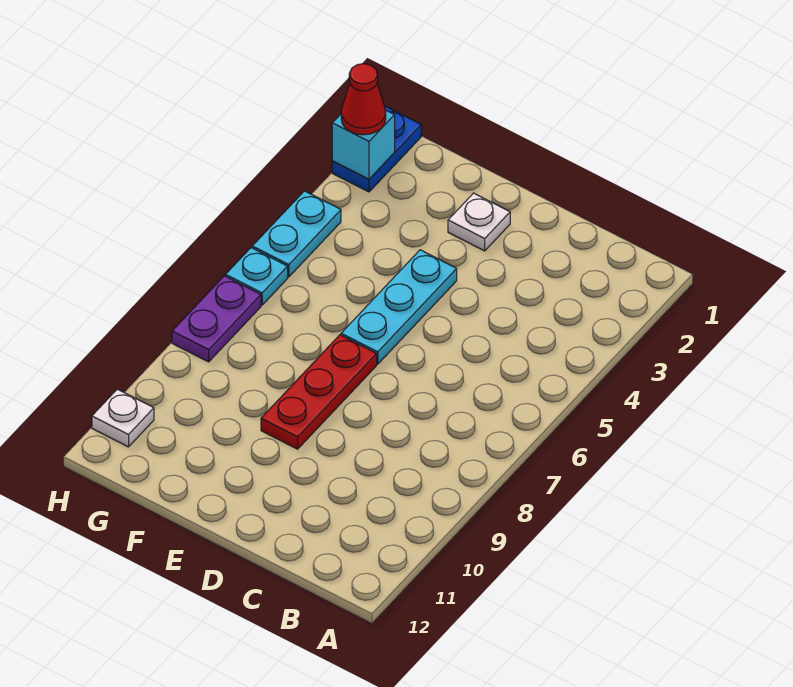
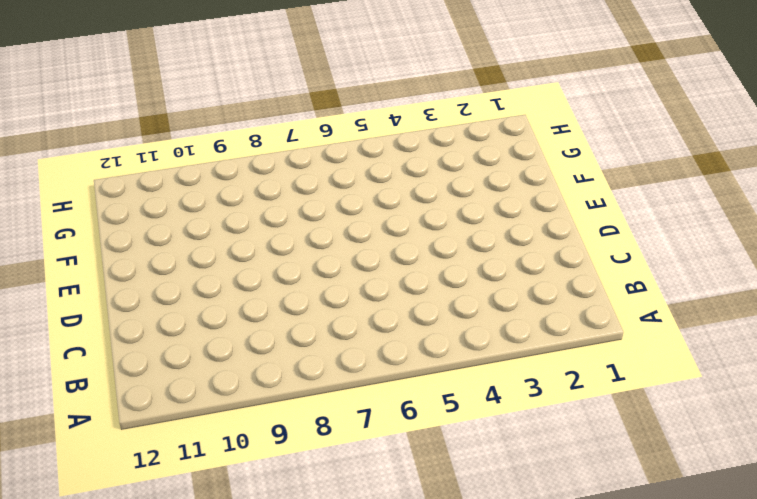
none -> white plate E2 level 1
none -> cyan plate E4:E6 level 1

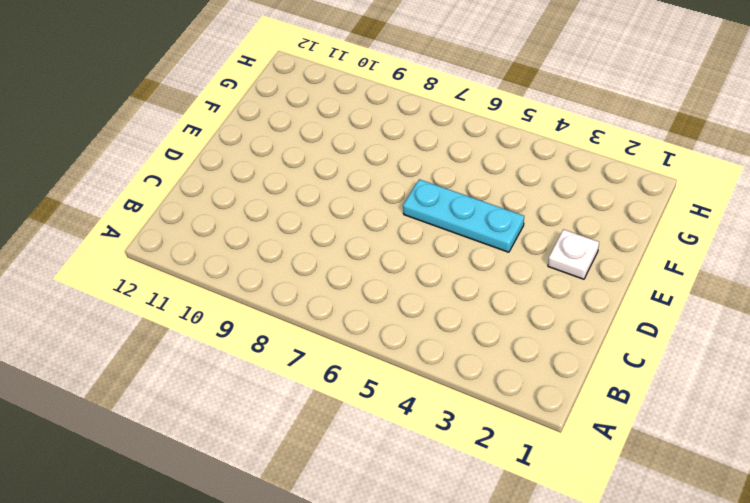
none -> red plate E7:E9 level 1
none -> blue plate H1:H2 level 1

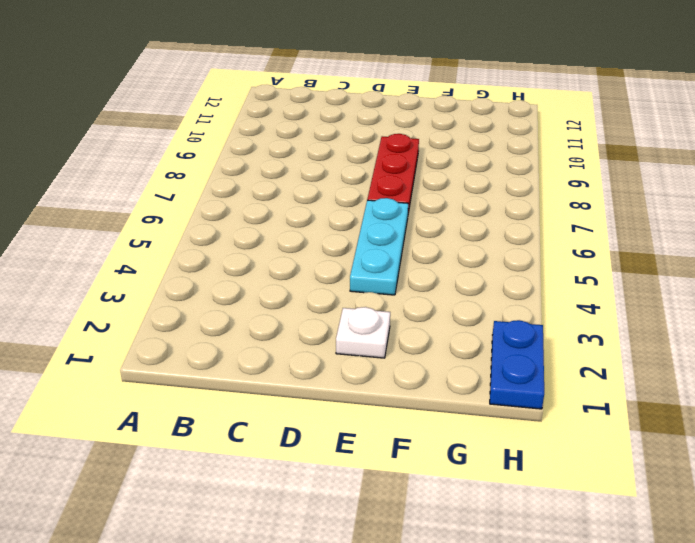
none -> cyan plate H4:H5 level 1
none -> cyan plate H6 level 1

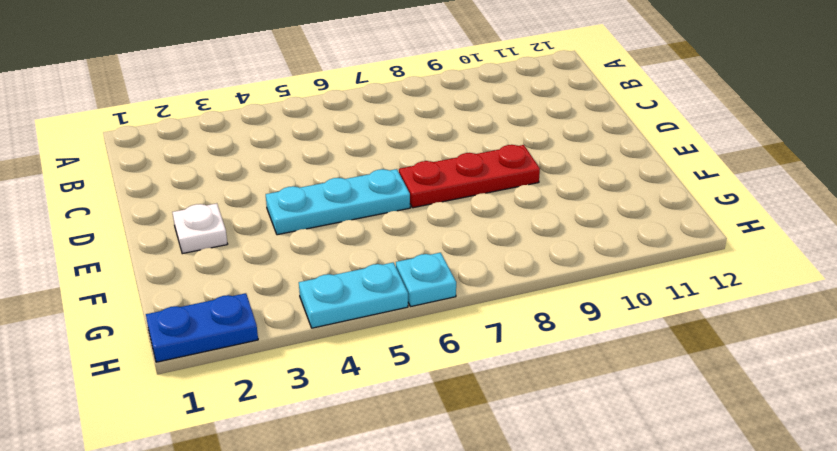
none -> purple plate H7:H8 level 1
none -> white plate H11 level 1

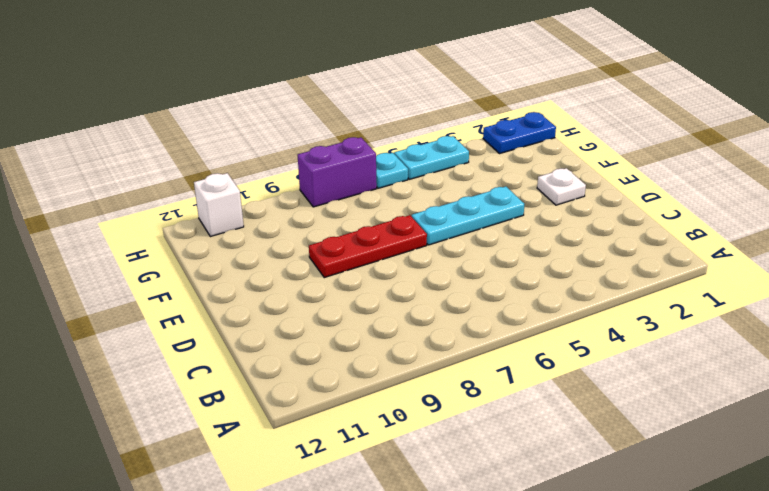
purple brick H7:H8 level 1 -> purple plate H7:H8 level 1
white brick H11 level 1 -> white plate H11 level 1
none -> cyan brick H2 level 2
none -> red cone H2 level 3

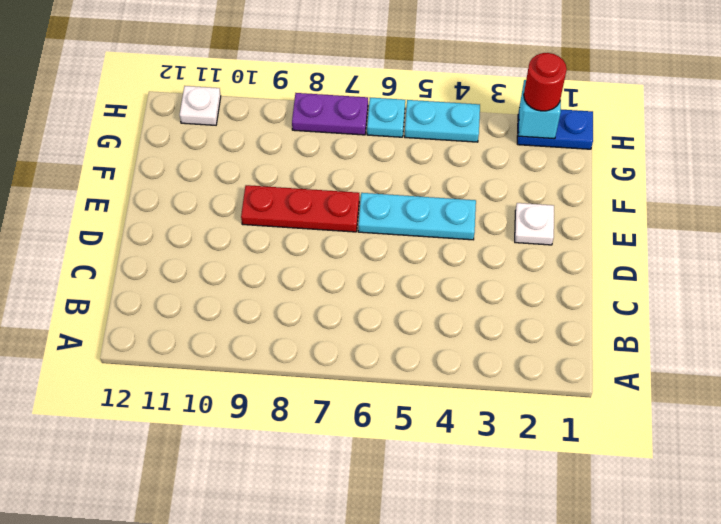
red round brick H2 level 3 -> red cone H2 level 3

